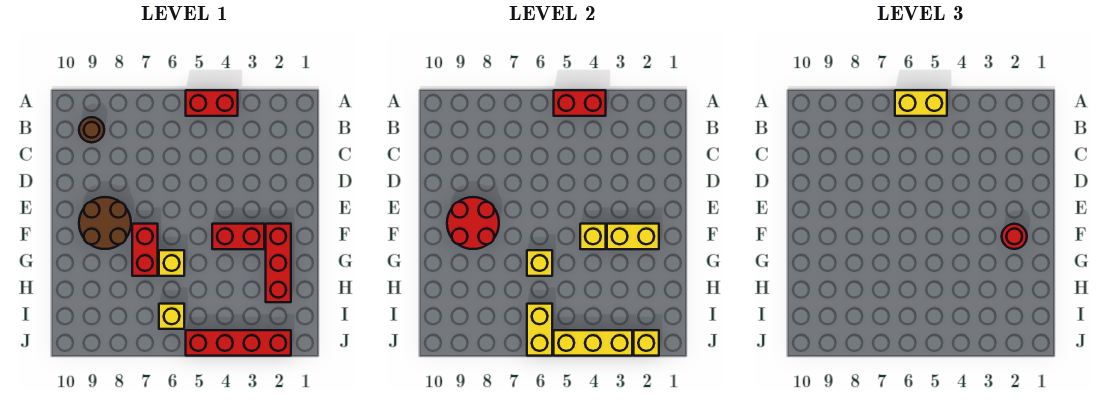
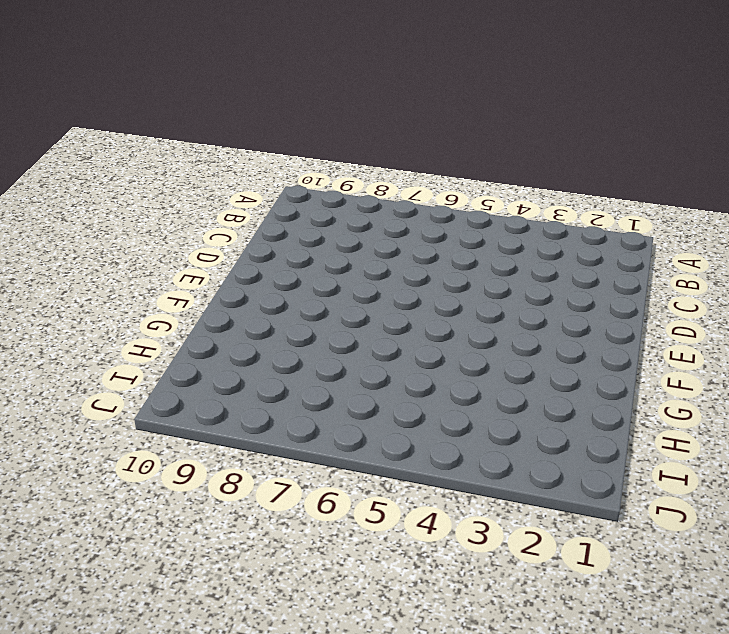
none -> red brick A4:A5 level 1
none -> brown round brick B9 level 1
none -> brown round brick E8:F9 level 1

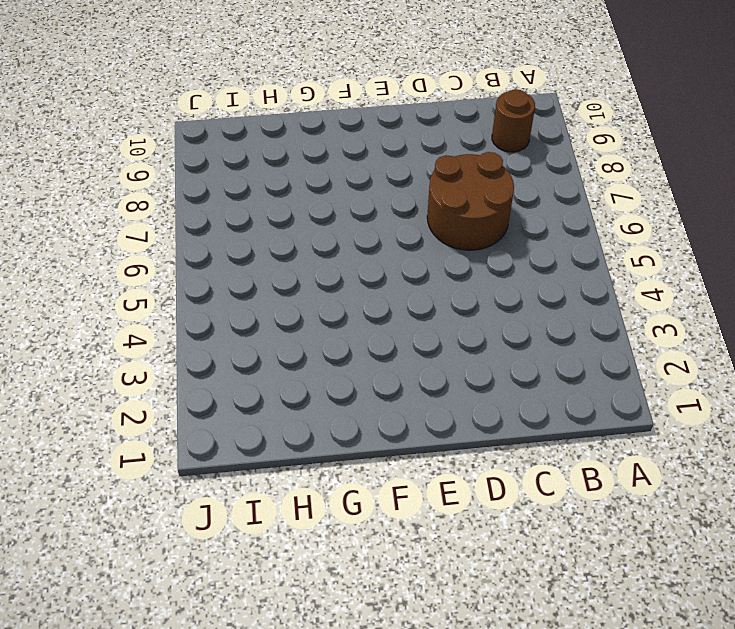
brown round brick C6:D7 level 1 -> brown round brick E8:F9 level 1
none -> red brick A4:A5 level 1
none -> red brick F2:H2 level 1
none -> red brick F3:F4 level 1

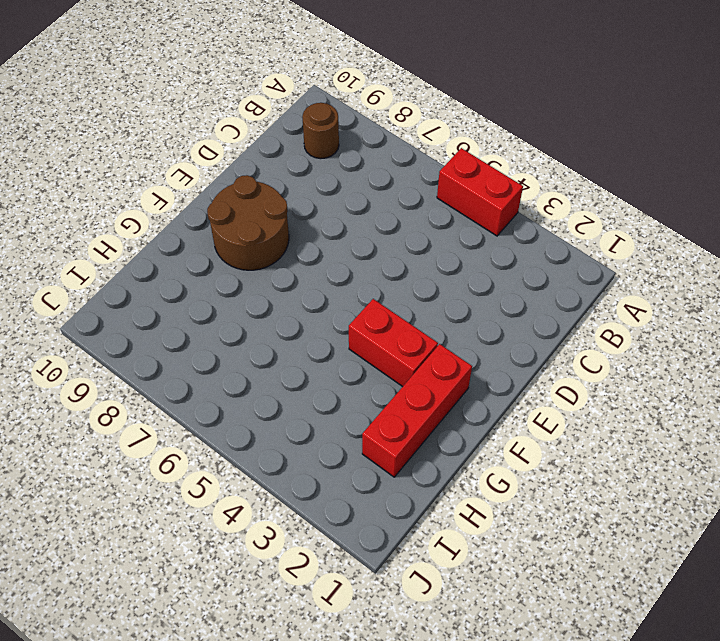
none -> red brick F7:G7 level 1
none -> yellow brick G6 level 1
none -> yellow brick I6 level 1

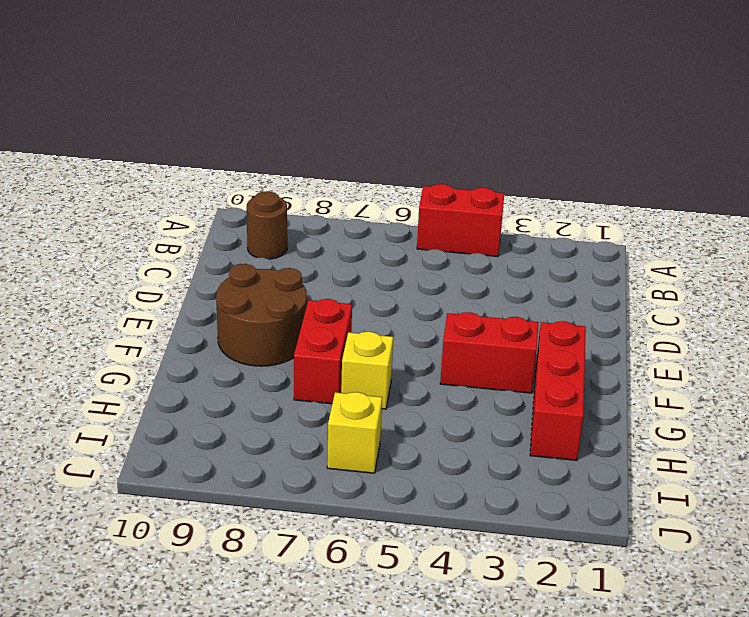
none -> red brick J2:J5 level 1
none -> red brick A4:A5 level 2
none -> red round brick E8:F9 level 2

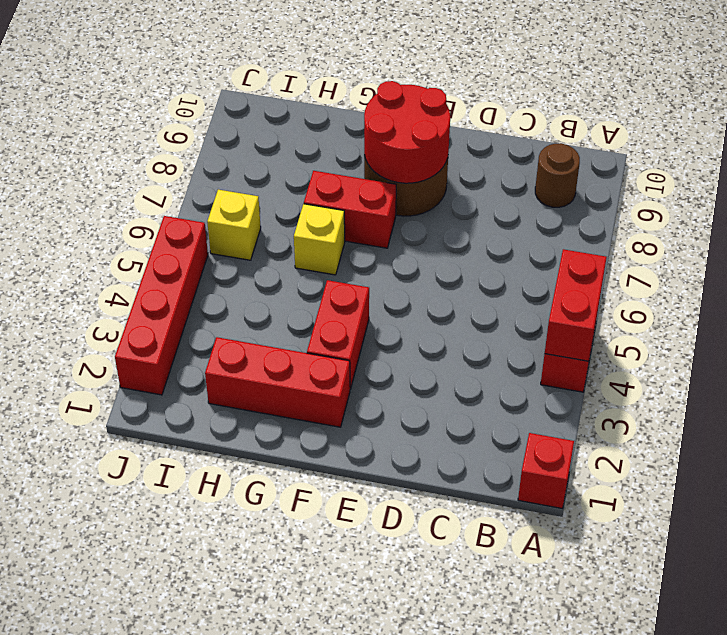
red brick A1 level 1 -> none
none -> yellow brick F2:F3 level 2
none -> yellow brick F4 level 2
none -> yellow brick G6 level 2

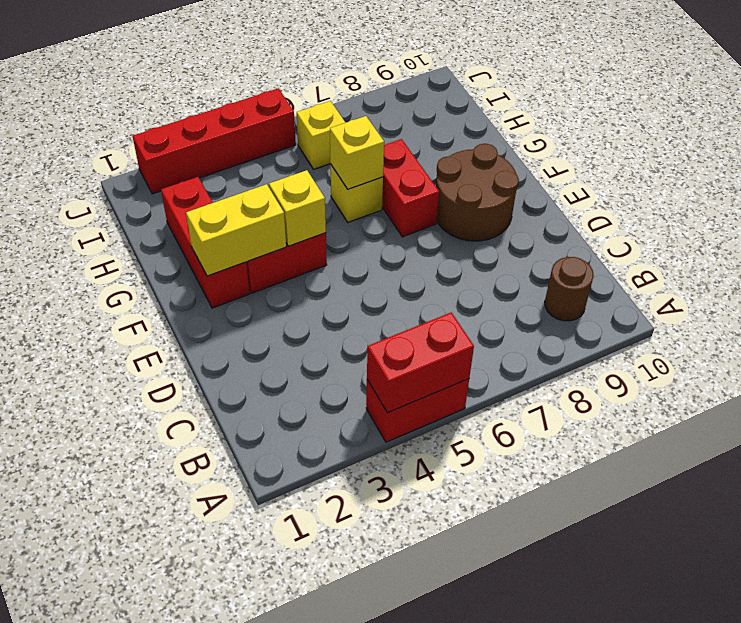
none -> red round brick E8:F9 level 2
none -> yellow brick I6:J6 level 2
none -> yellow brick J2 level 2

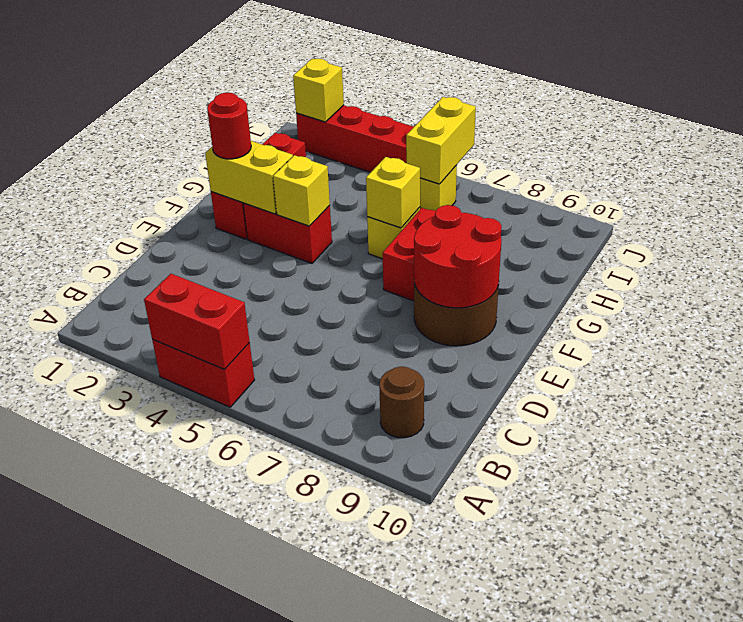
none -> yellow brick J3:J5 level 2
none -> yellow brick A5:A6 level 3

